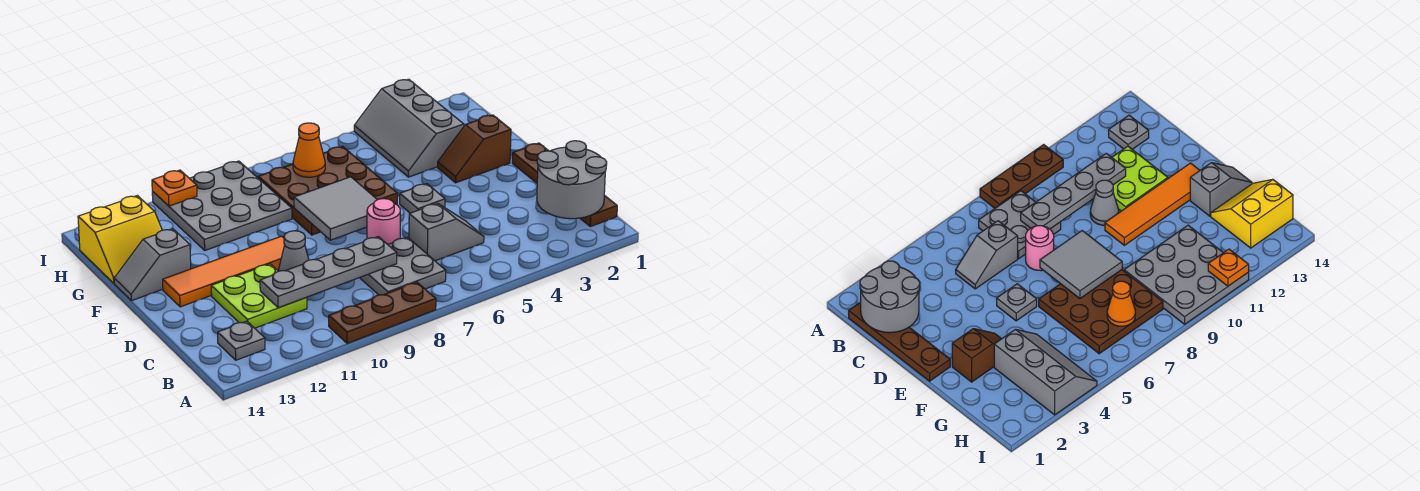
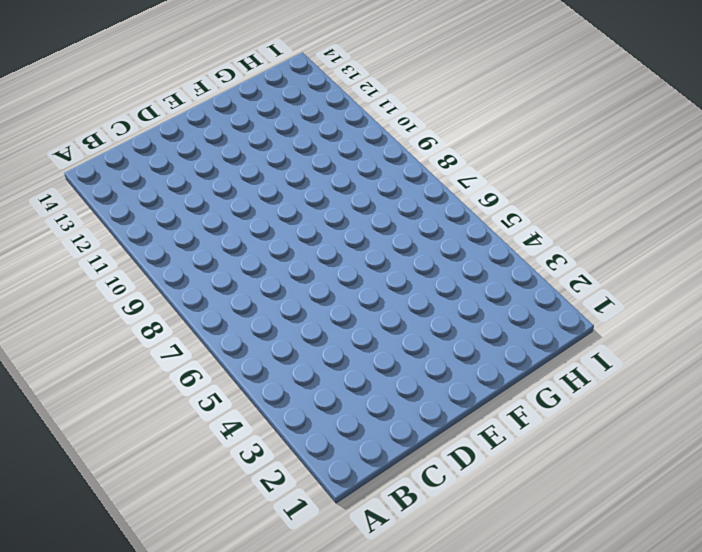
none -> brown plate A8:A10 level 1
none -> brown plate B1:E1 level 1
none -> grey plate B7:C8 level 1

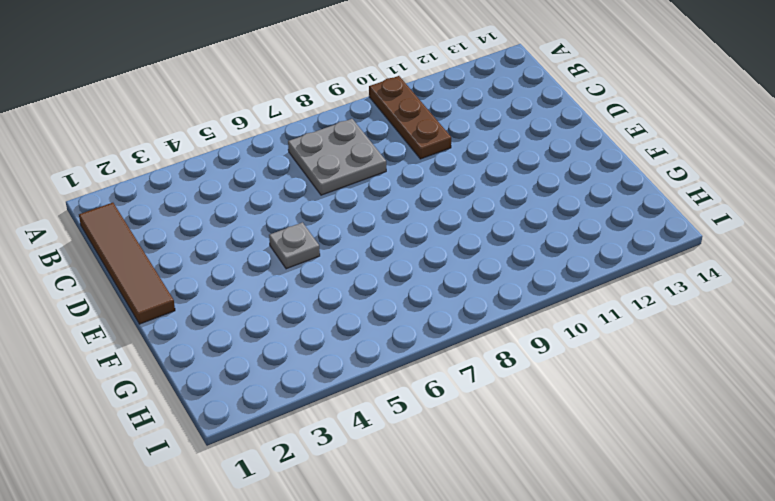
brown plate A10:C10 level 1 -> brown plate A8:A10 level 1
brown tile B1:E1 level 1 -> brown plate B1:E1 level 1
none -> grey plate B13 level 1
none -> grey slope C5:C6 level 1 top 6
none -> lime plate C11:D12 level 1

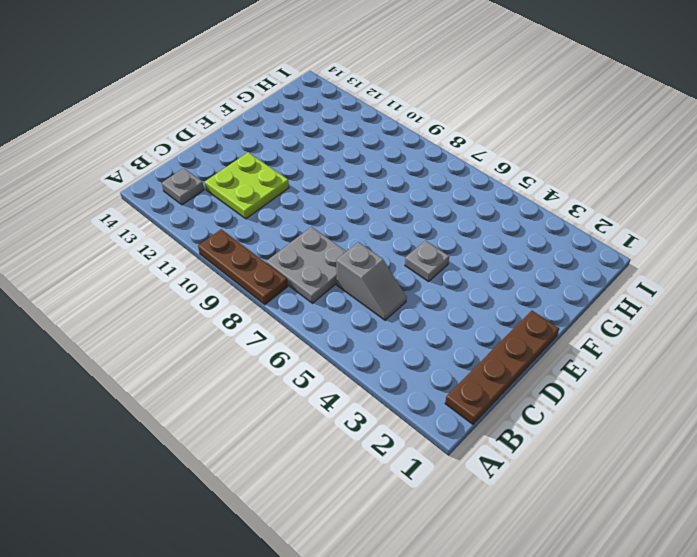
none -> pink round brick D7 level 1
none -> grey cone D10 level 1
none -> orange tile E10:E13 level 1

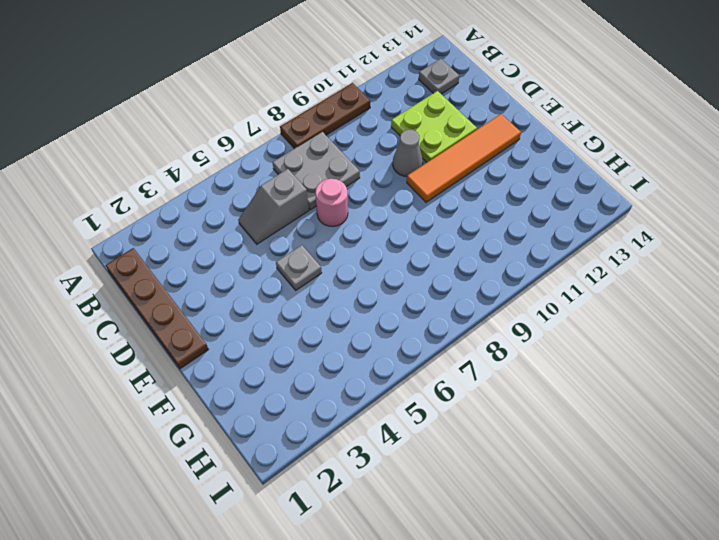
none -> brown slope F2:F3 level 1 top 2
none -> brown plate F6:H8 level 1
none -> grey slope F13:F14 level 1 top 13

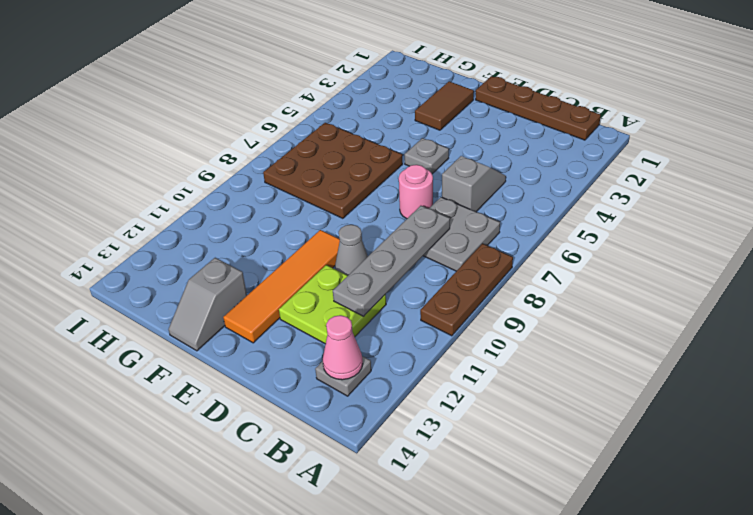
pink cone B13 level 2 -> none
brown tile F2:F3 level 1 -> brown slope F2:F3 level 1 top 2
none -> grey slope G3:I4 level 1 top 3
none -> grey plate G9:I11 level 1
none -> yellow slope G13:H14 level 1 top H

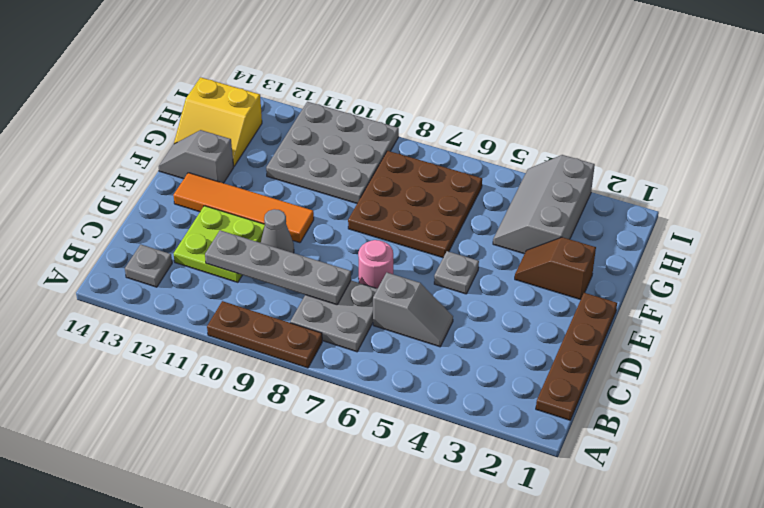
none -> grey round brick B1:C2 level 2
none -> grey tile E7:F8 level 2
none -> orange cone H7 level 2

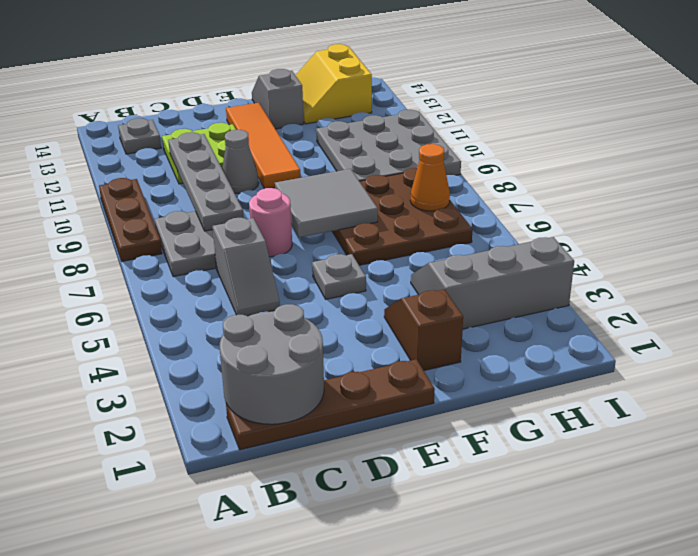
none -> orange plate I11 level 2

